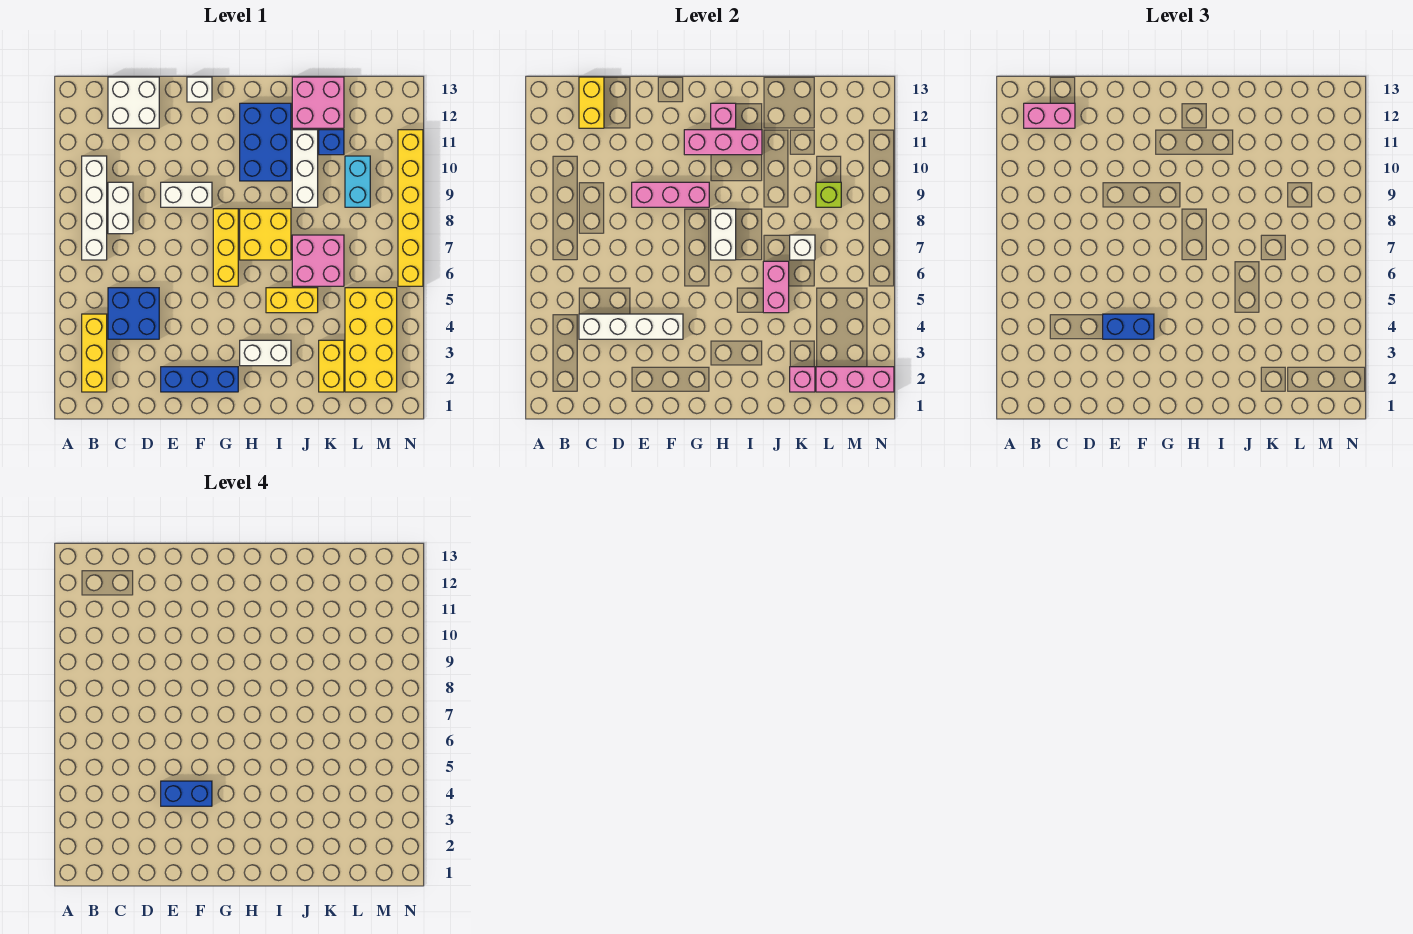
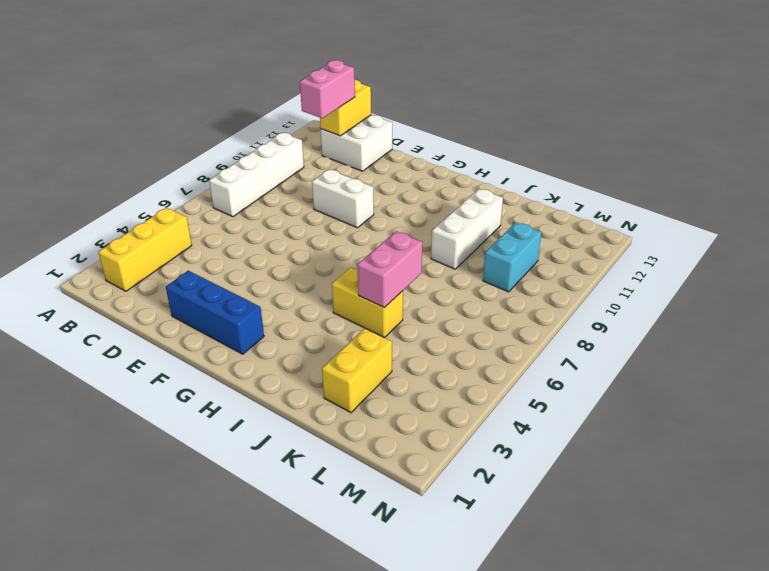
pink brick C11:C12 level 3 -> pink brick B12:C12 level 3
none -> blue brick C4:D5 level 1
none -> white brick C8:C9 level 1
none -> white brick F13 level 1
none -> yellow brick G6:G8 level 1

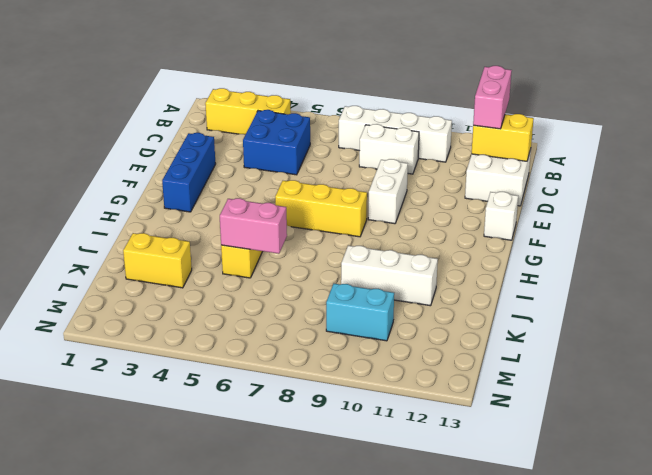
none -> white brick H3:I3 level 1
none -> yellow brick H7:I8 level 1
none -> blue brick H10:I12 level 1
none -> pink brick J6:K7 level 1

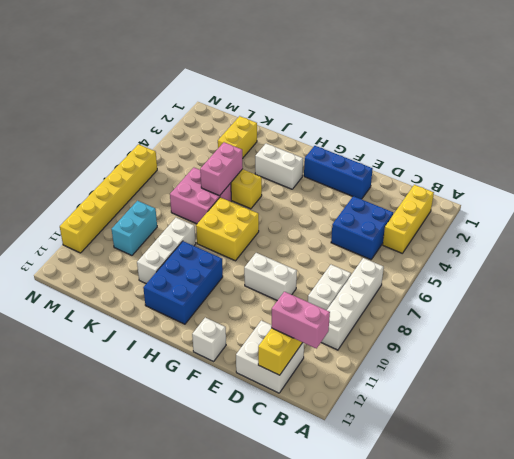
none -> yellow brick G6:G8 level 1
none -> pink brick J12:K13 level 1
none -> blue brick K11 level 1
none -> yellow brick L2:M5 level 1

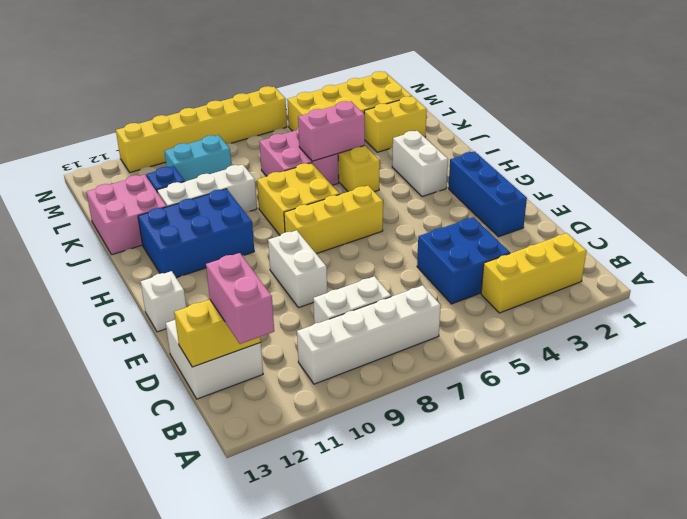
none -> white brick C4:F4 level 2
none -> pink brick E9:G9 level 2
none -> pink brick G11:I11 level 2
none -> white brick H7:H8 level 2

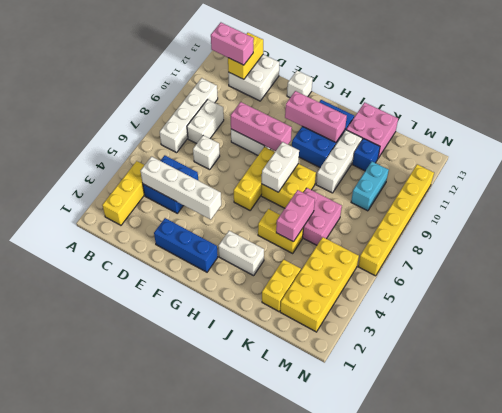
white brick D7 level 1 -> white brick K7 level 2
none -> pink brick H12 level 2
none -> pink brick K2 level 2
none -> pink brick L2:N2 level 2
none -> lime brick L9 level 2

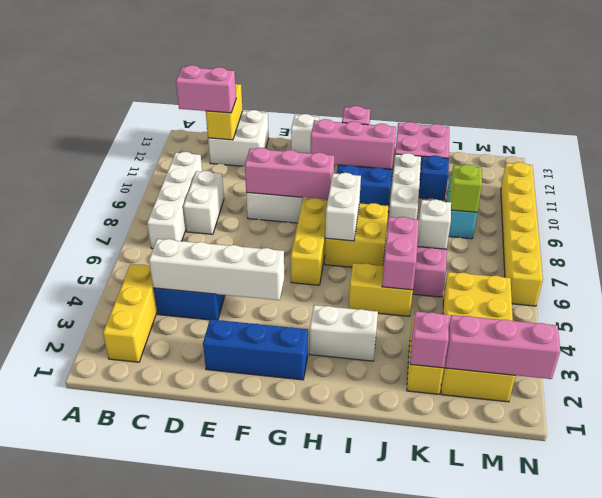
none -> blue brick E4:F4 level 3
none -> blue brick E4:F4 level 4

